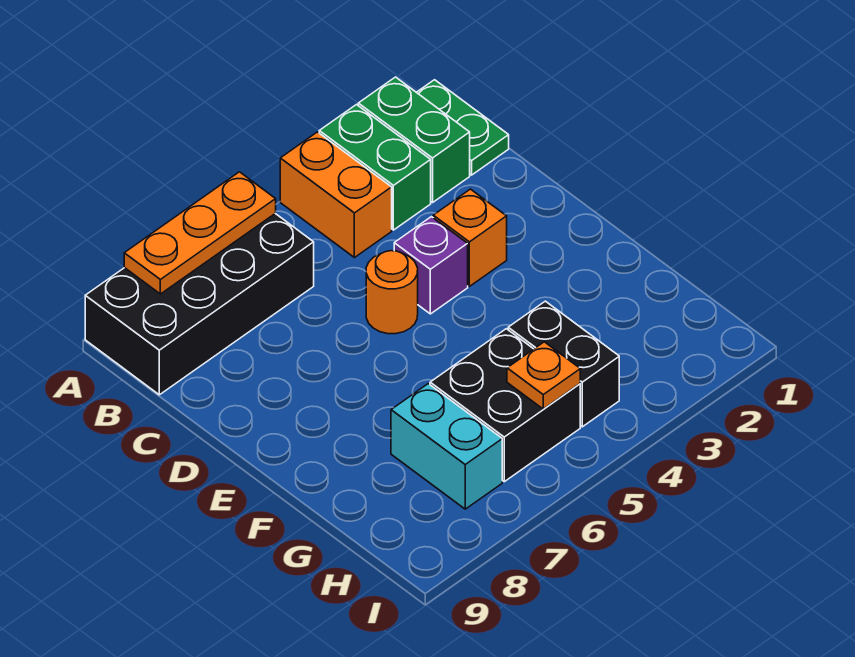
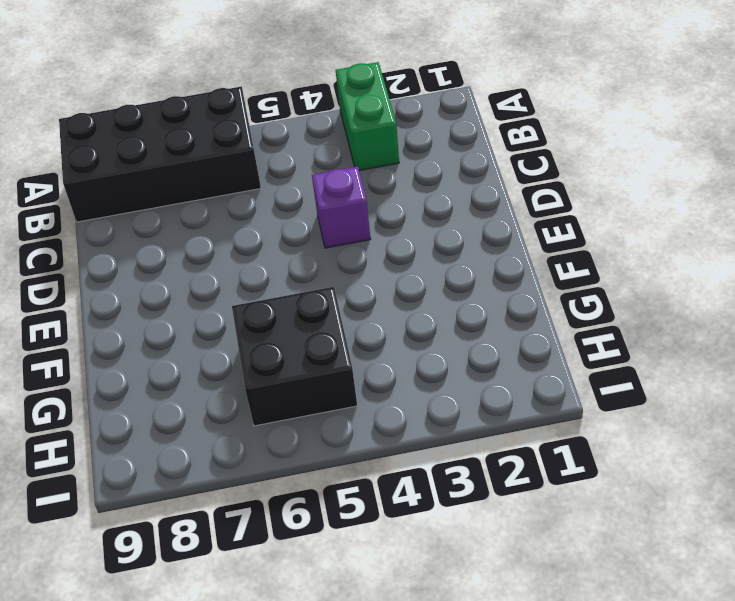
none -> green plate A1:B1 level 1
none -> green brick A2:B2 level 1
none -> orange brick A4:B4 level 1

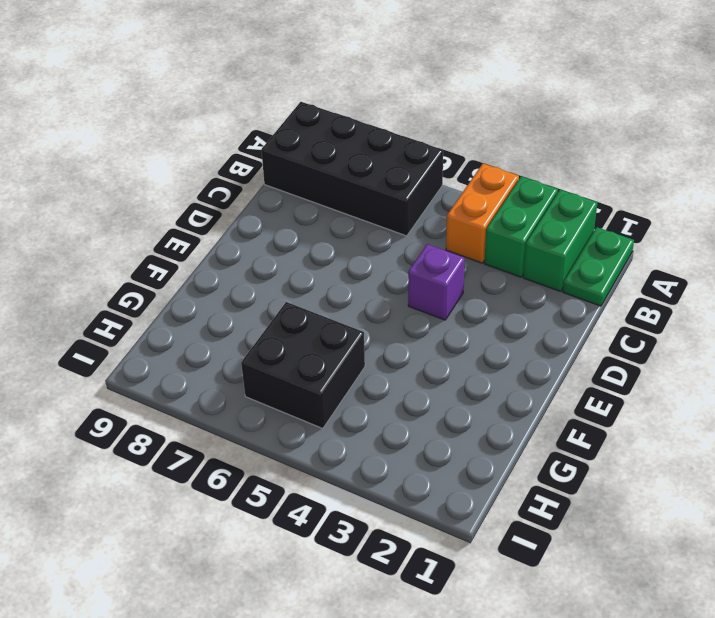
none -> orange brick D3 level 1
none -> orange round brick D5 level 1
none -> black brick G4:H4 level 1

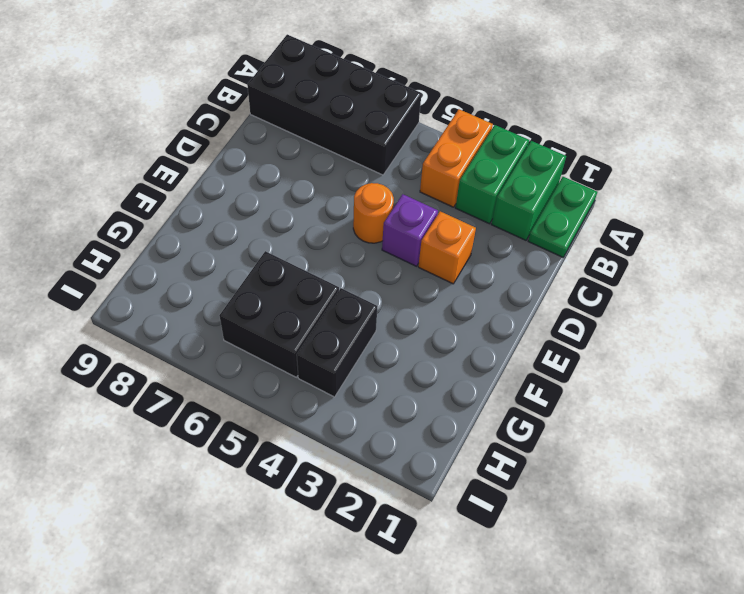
none -> cyan brick G7:H7 level 1
none -> orange plate A6:A8 level 2
none -> orange plate H5 level 2

